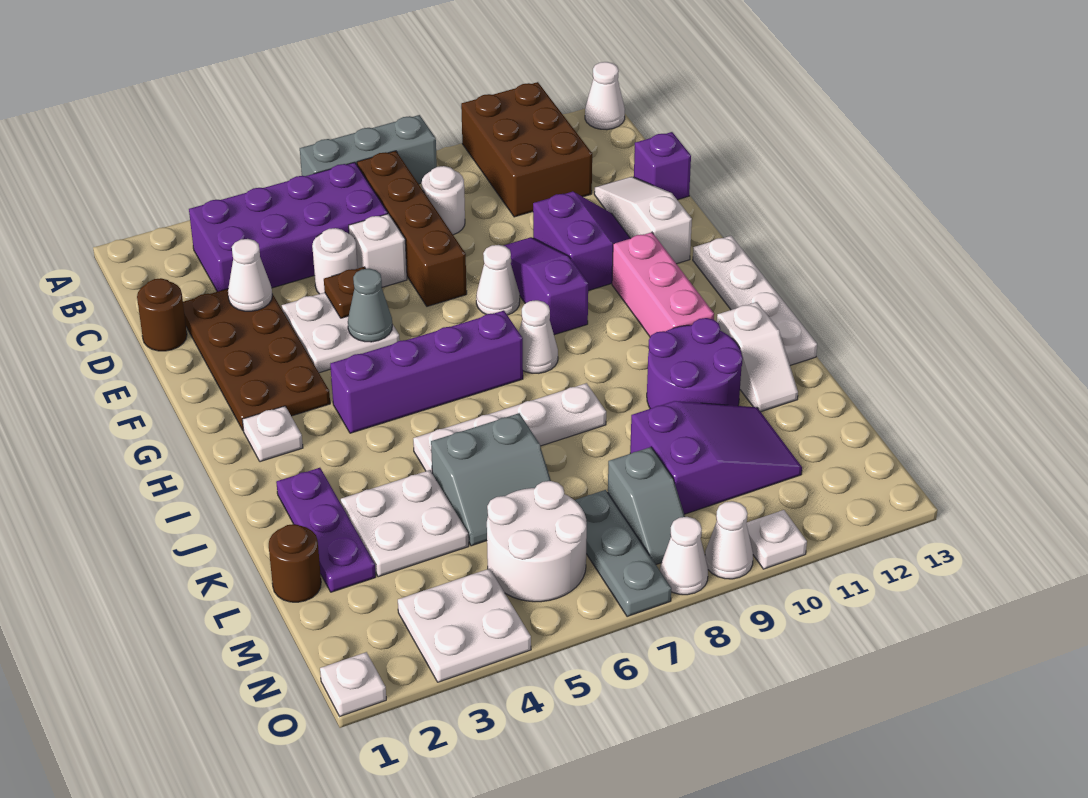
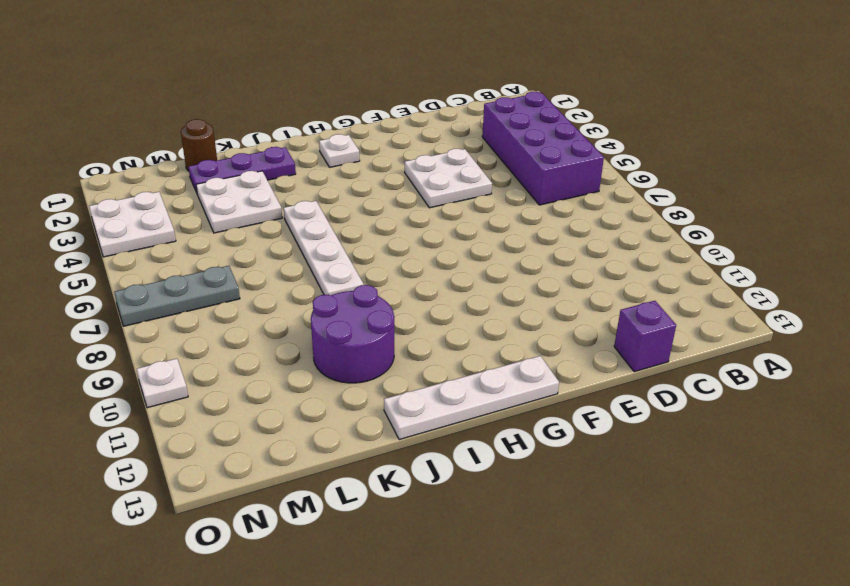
none -> grey brick A6:A8 level 1
none -> brown brick A10:C11 level 1
none -> white cone A13 level 1
none -> brown brick B7:E7 level 1

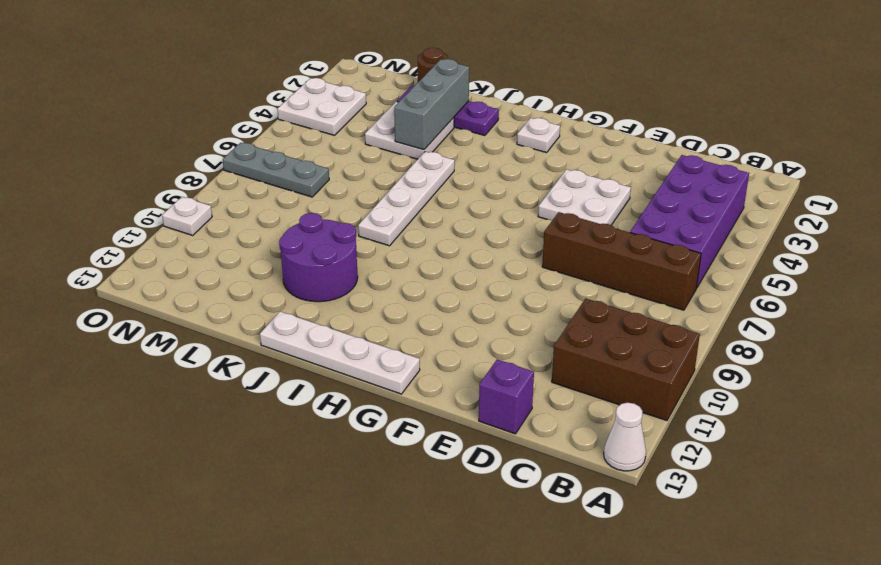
grey brick K2:K4 level 2 -> grey brick A6:A8 level 1
none -> white round brick C8 level 1
none -> brown round brick D1 level 1
none -> brown plate D2:G3 level 1
none -> white round brick D5 level 1

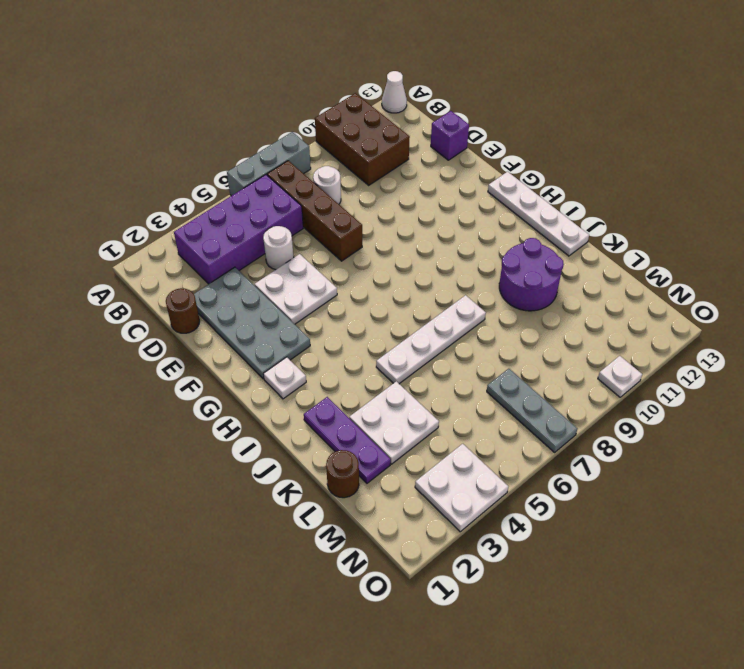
grey plate D2:G3 level 1 -> brown plate D2:G3 level 1
none -> white brick D6 level 1
none -> white slope D12:F12 level 1 top F
none -> purple slope E9:G9 level 1 top G
none -> purple slope E10:F11 level 1 top 10

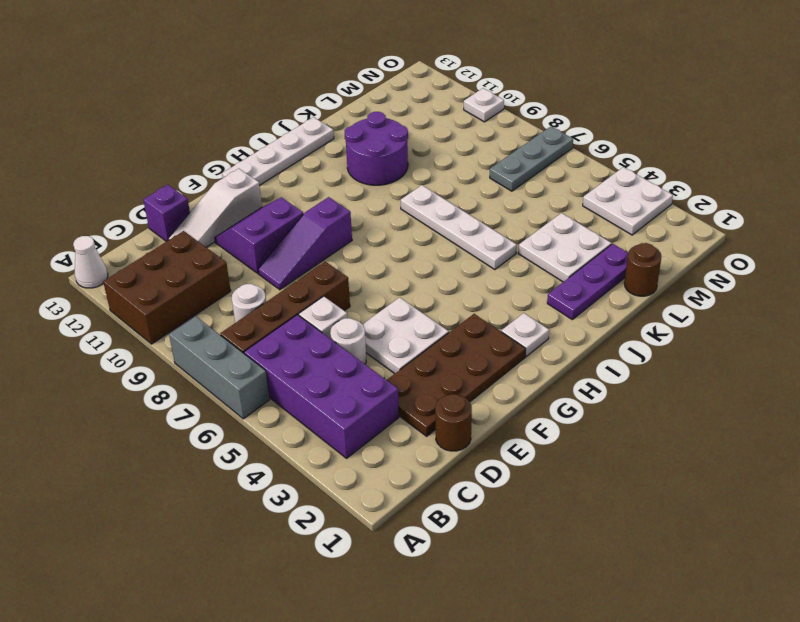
none -> white cone F8 level 1
none -> pink brick G11:I11 level 1
none -> purple brick H4:H7 level 1
none -> white cone H8 level 1

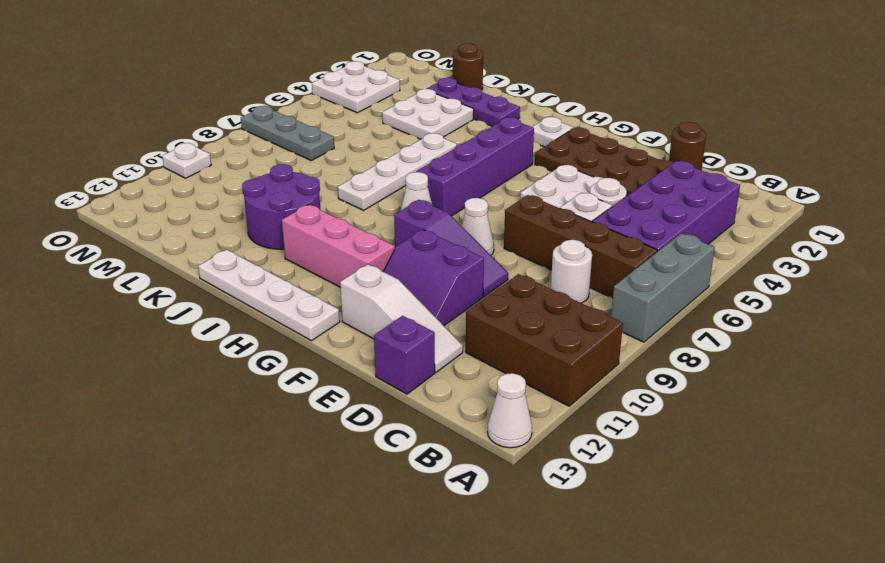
none -> white slope J12:K12 level 1 top J
none -> grey slope K5:L6 level 1 top K
none -> purple slope L9:M11 level 1 top 9
none -> white round brick M5:N6 level 1

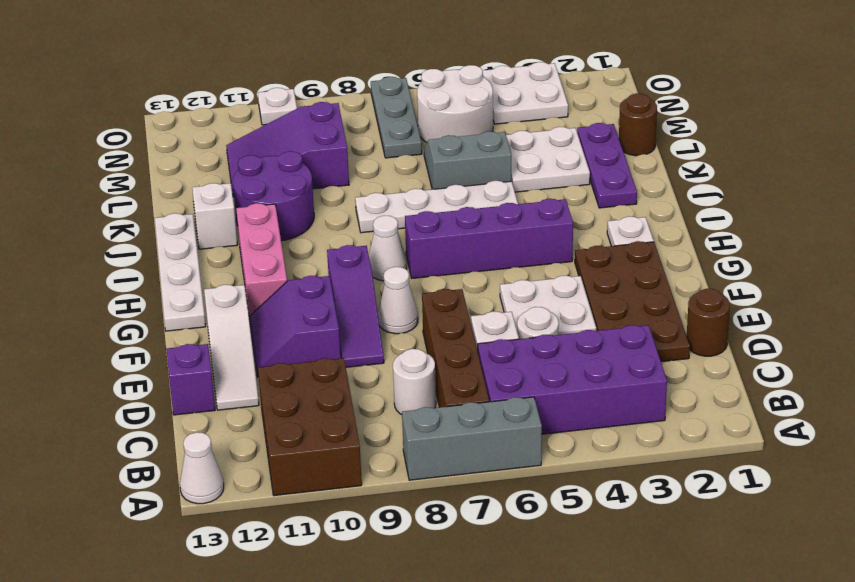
none -> grey slope M8:N8 level 1 top M
none -> white plate O1 level 1
none -> white cone O8 level 1
none -> white cone O9 level 1

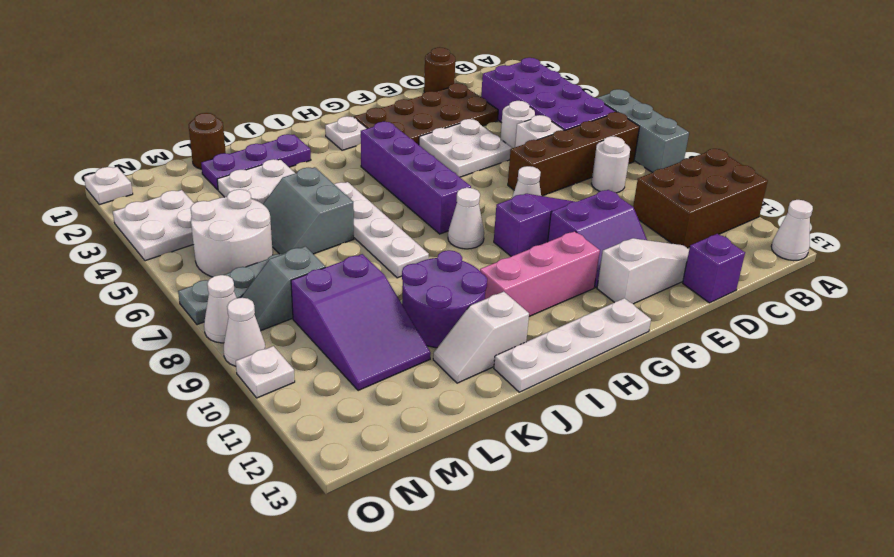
none -> white cone D3 level 2
none -> brown plate E5 level 2
none -> grey cone F5 level 2

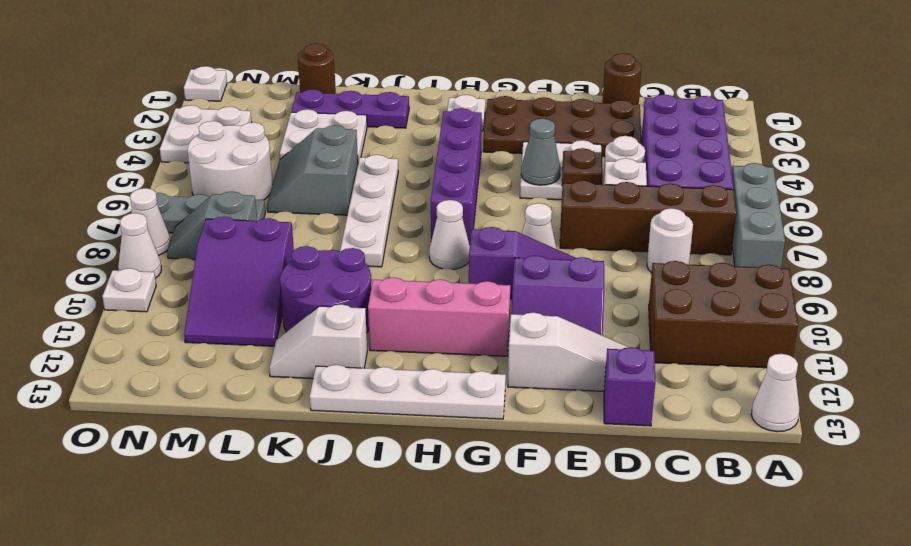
none -> white cone D3 level 2

